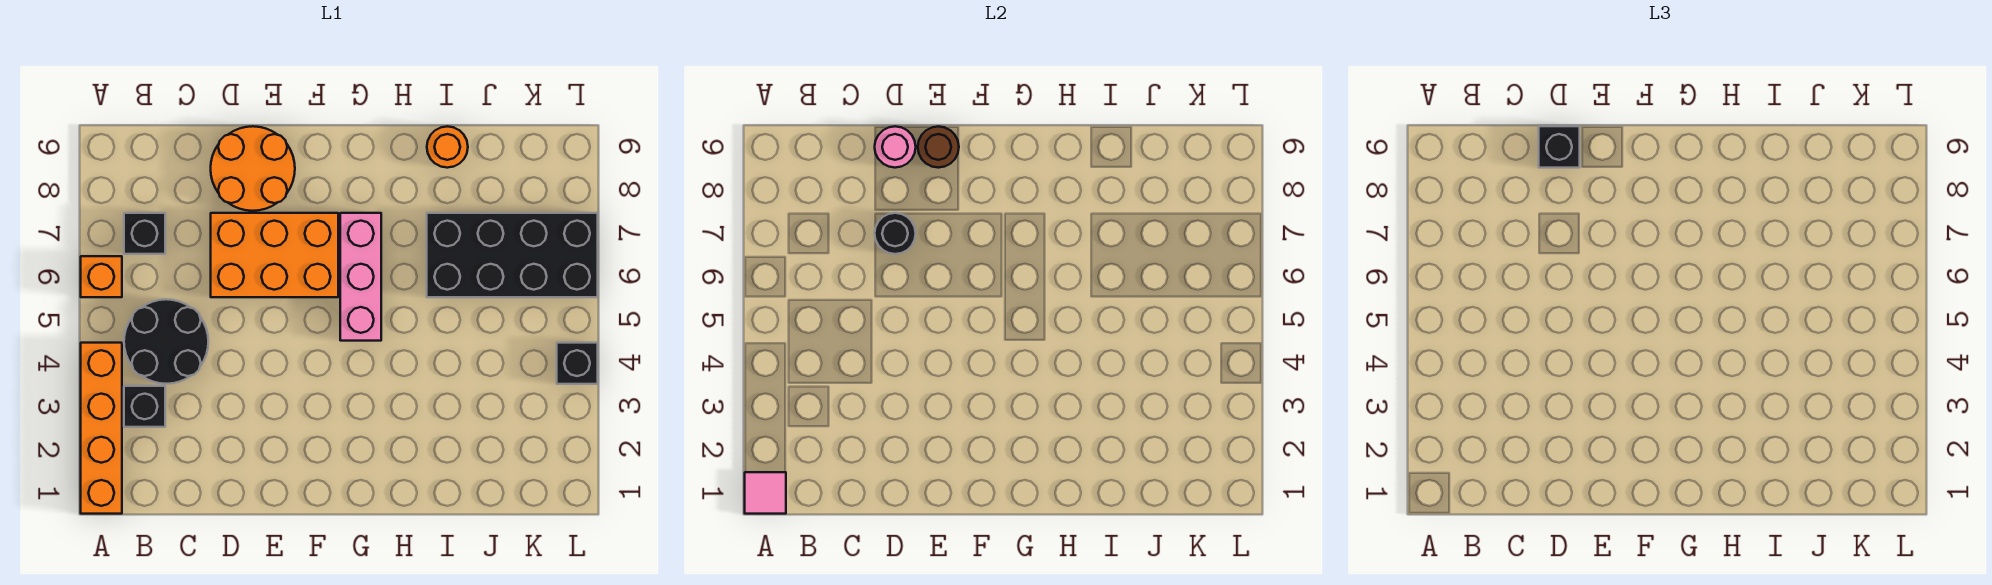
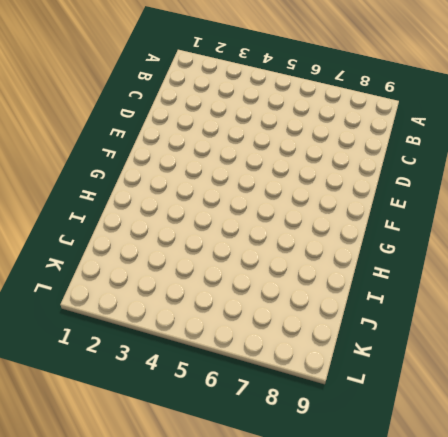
none -> orange brick A1:A4 level 1
none -> orange brick A6 level 1
none -> black brick B3 level 1

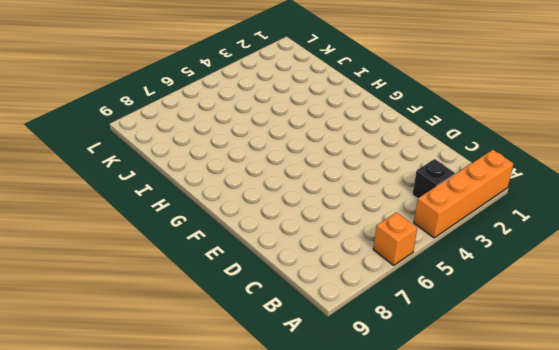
none -> black round brick B4:C5 level 1
none -> black brick B7 level 1
none -> orange brick D6:F7 level 1

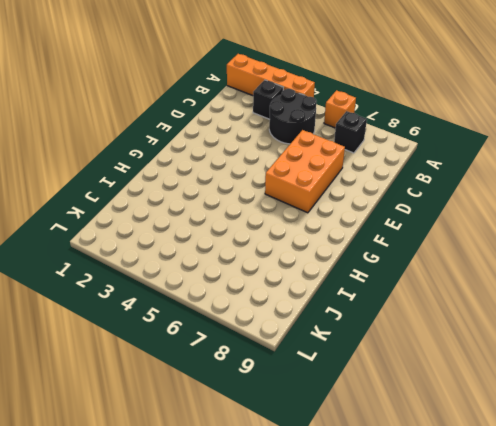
none -> orange round brick D8:E9 level 1
none -> pink brick G5:G7 level 1
none -> black brick I6:L7 level 1

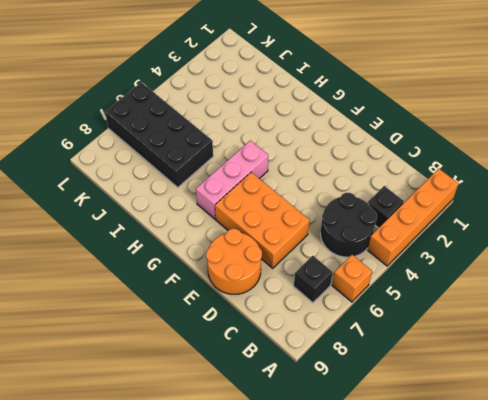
none -> orange round brick I9 level 1
none -> black brick L4 level 1
none -> pink tile A1 level 2

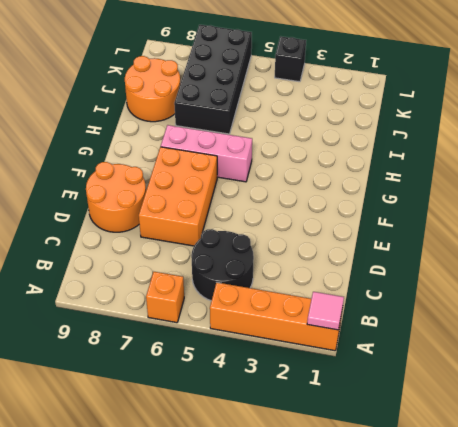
orange round brick I8:J9 level 1 -> orange round brick I9 level 1
none -> black brick B3 level 1
none -> black brick B7 level 1
none -> black round brick D7 level 2

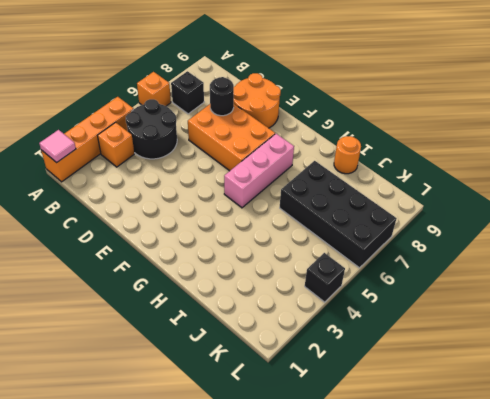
orange brick B3 level 1 -> black brick B3 level 1
none -> pink round brick D9 level 2
none -> brown round brick E9 level 2
none -> black brick D9 level 3

